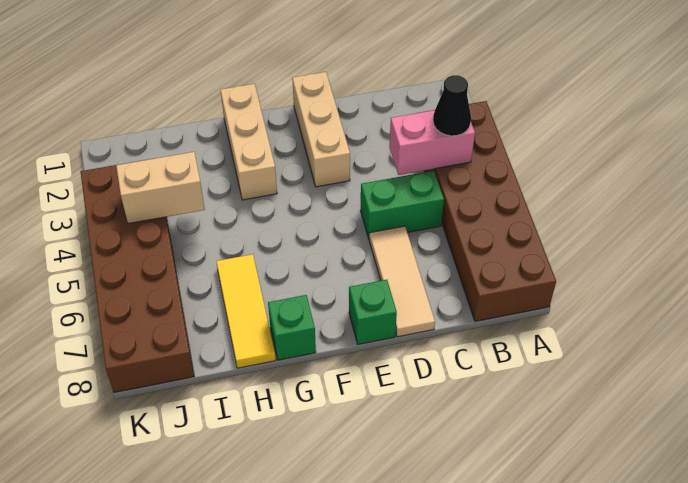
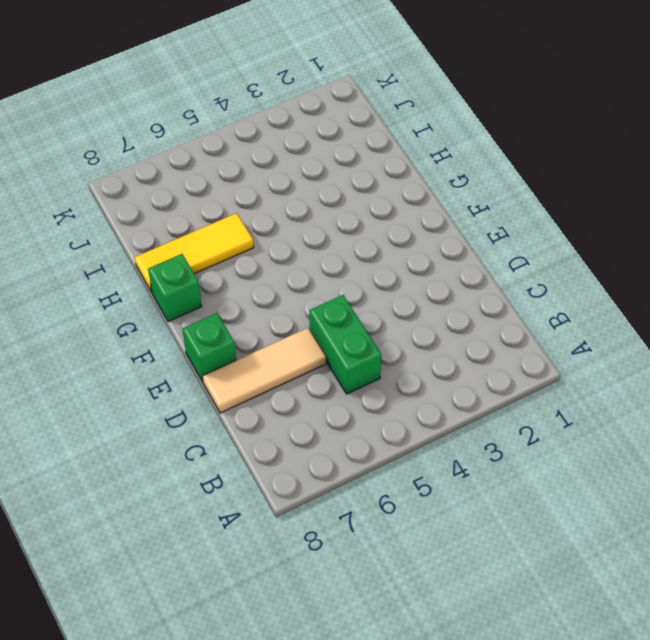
none -> brown brick A3:B8 level 1
none -> tan brick E1:E3 level 1
none -> tan brick G1:G3 level 1

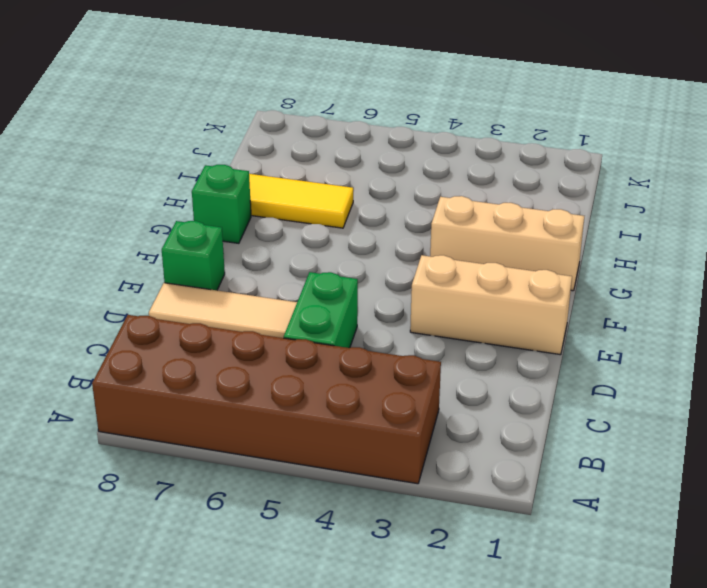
none -> brown brick J3:K8 level 1
none -> pink brick B4:C4 level 2
none -> tan brick I4:J4 level 2

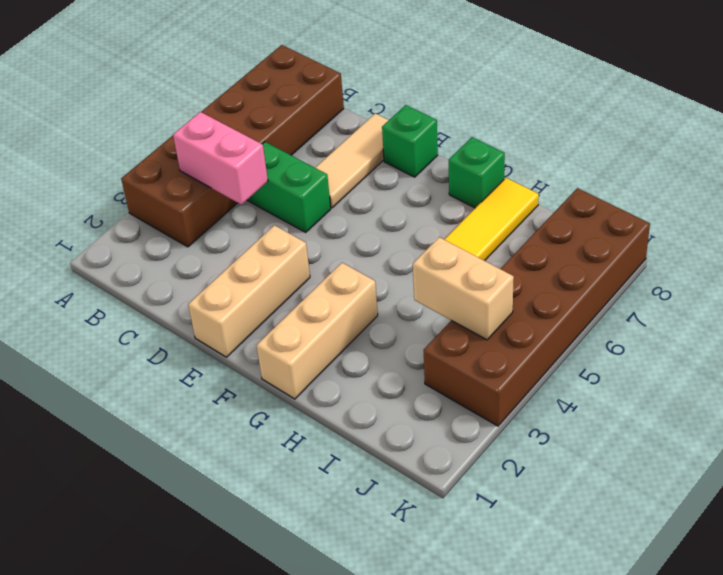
none -> black cone B4 level 3

